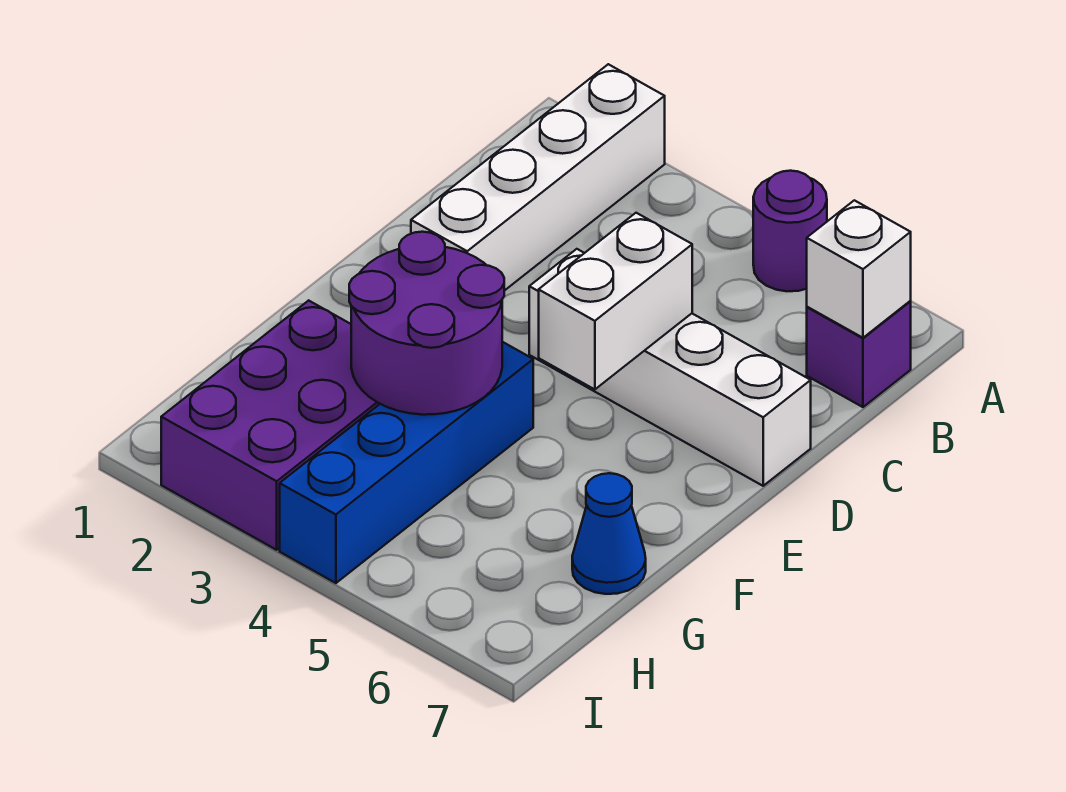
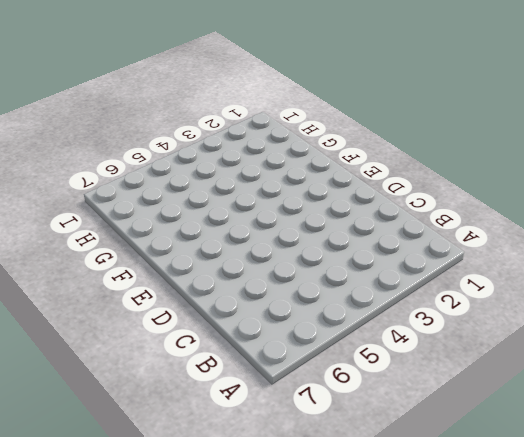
none -> white brick A2:D2 level 1
none -> purple round brick A5 level 1

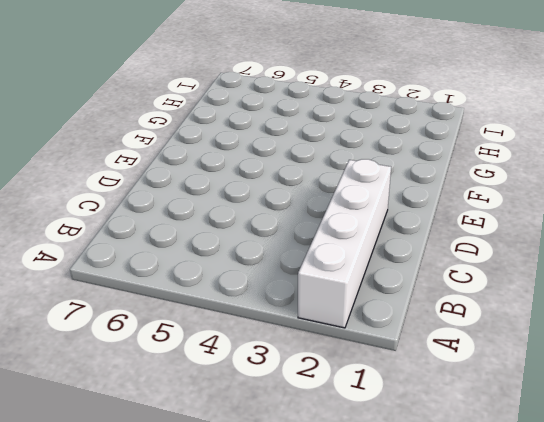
none -> purple round brick A5 level 1
none -> purple brick B7 level 1

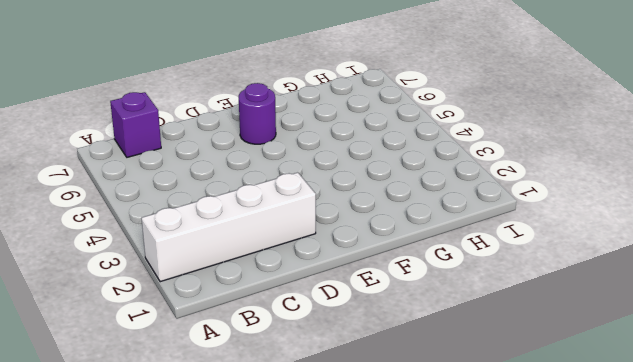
purple round brick E6 level 1 -> purple round brick A5 level 1
none -> white brick D4:D7 level 1
none -> blue brick F4:I4 level 1

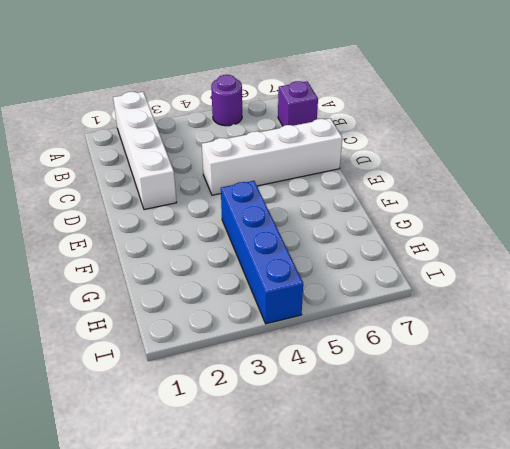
none -> purple brick G2:I3 level 1
none -> blue cone G7 level 1

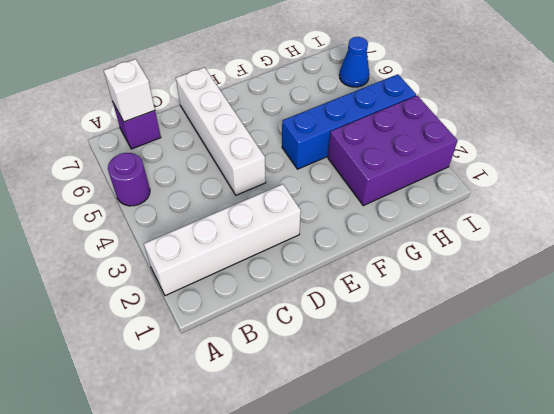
blue cone I6 level 1 -> blue cone G7 level 1
none -> white brick D5:E5 level 2
none -> purple round brick F3:G4 level 2

